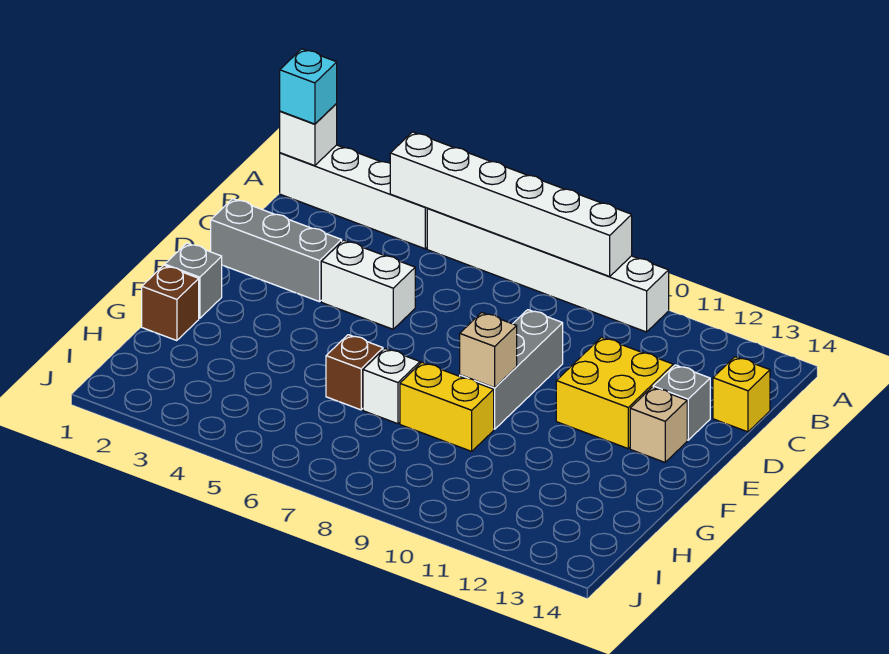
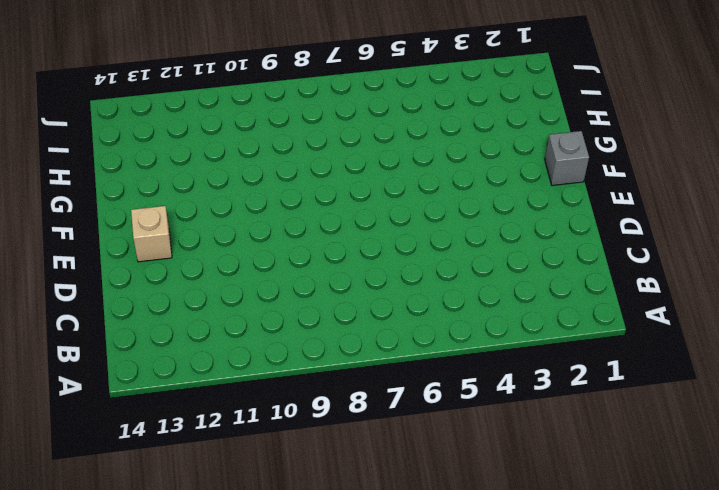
none -> white brick A1:A4 level 1
none -> white brick A5:A10 level 1
none -> yellow brick C14 level 1

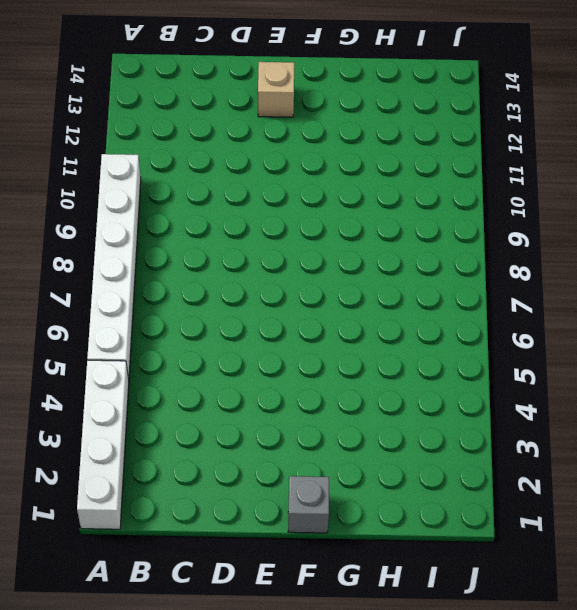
none -> yellow brick C14 level 1
none -> grey brick D1:D3 level 1
none -> white brick D4:D5 level 1

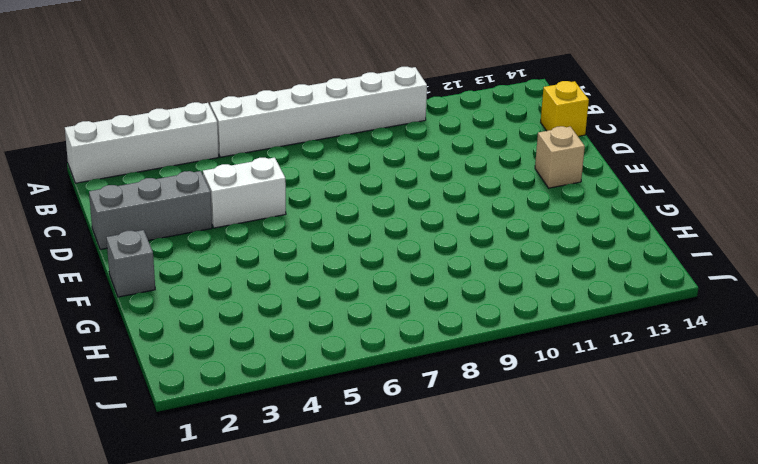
none -> grey brick D9:F9 level 1
none -> yellow brick D11:E12 level 1
none -> grey brick D13 level 1

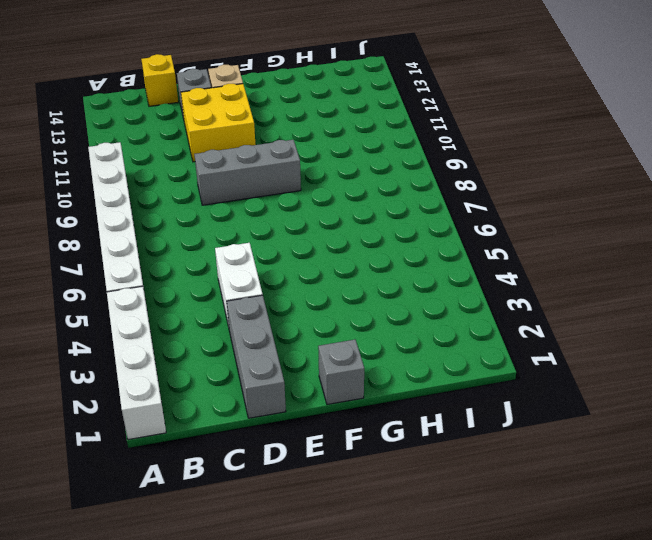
none -> brown brick G1 level 1
none -> brown brick G6 level 1
none -> white brick G7 level 1

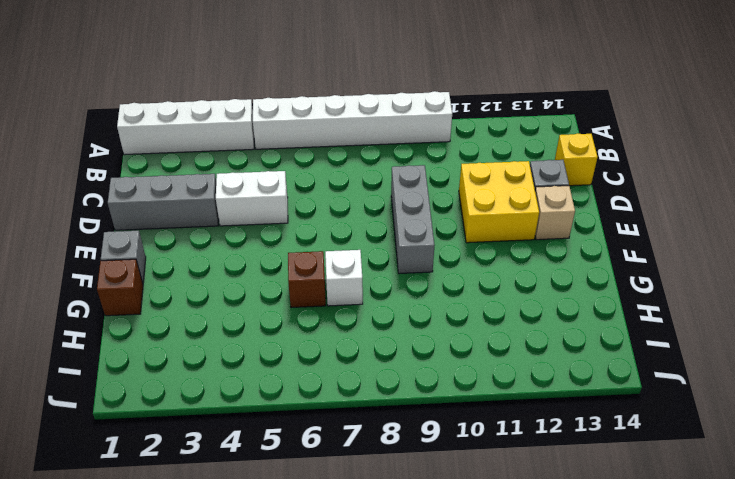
none -> yellow brick G8:G9 level 1
none -> white brick A1 level 2
none -> white brick A4:A9 level 2

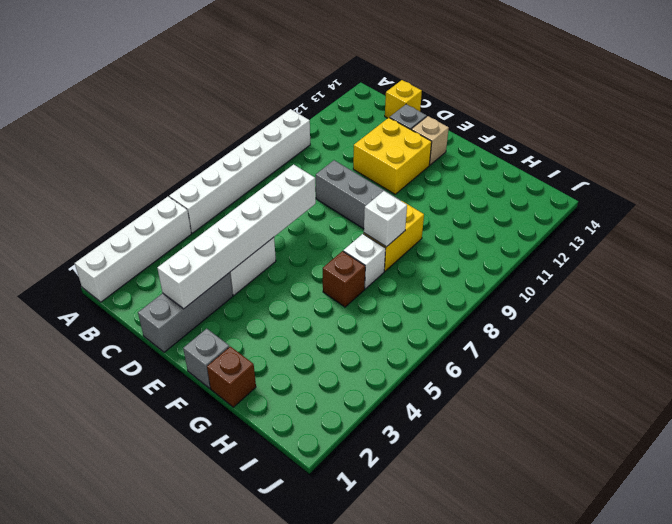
white brick D2:D7 level 2 -> white brick A4:A9 level 2
white brick G8 level 2 -> white brick A1 level 2
none -> tan brick F9 level 2
none -> cyan brick A1 level 3

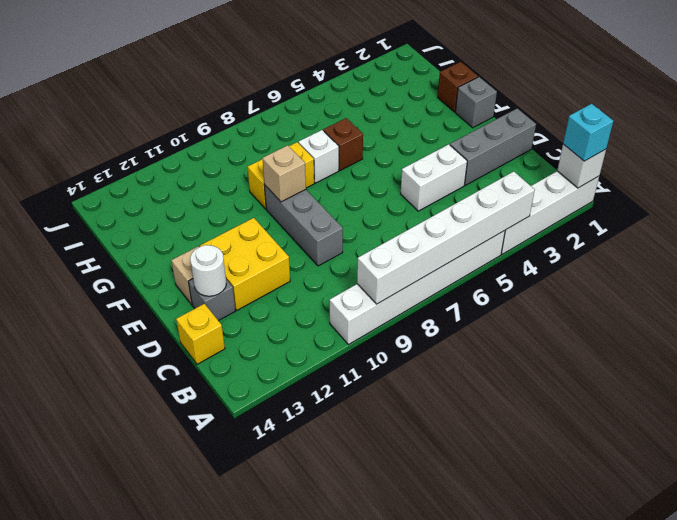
white round brick D13 level 2 -> none

